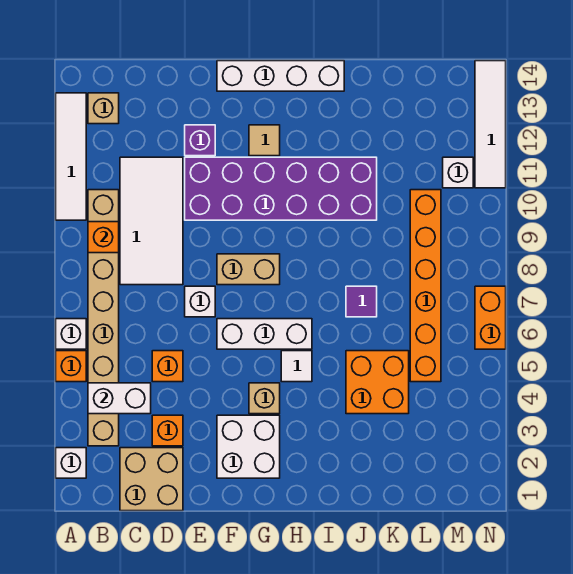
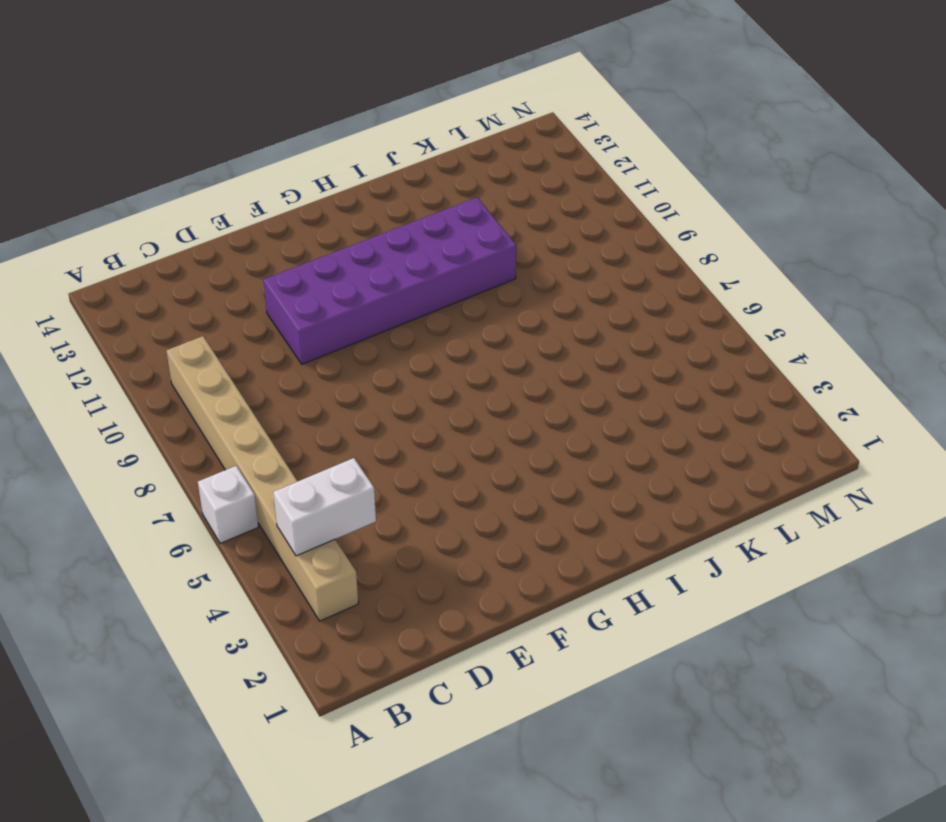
none -> white brick A2 level 1
none -> orange brick A5 level 1
none -> white tile A10:A13 level 1

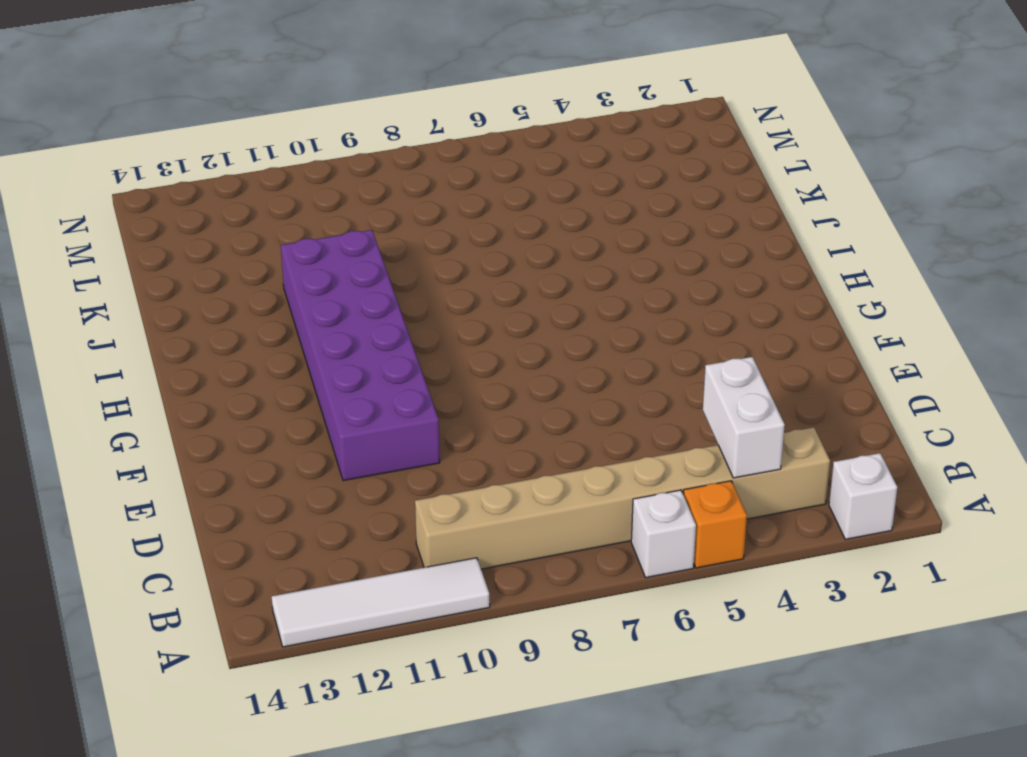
none -> tan brick B13 level 1
none -> tan brick C1:D2 level 1
none -> white tile C8:D11 level 1

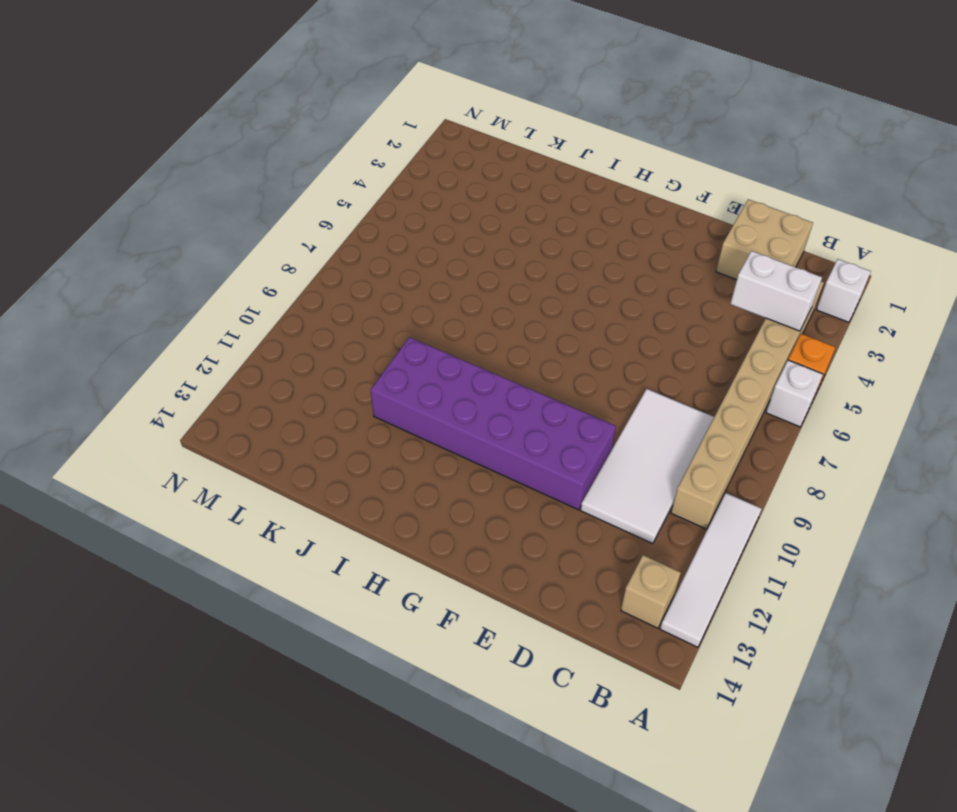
none -> orange brick D3 level 1
none -> orange brick D5 level 1
none -> white brick E7 level 1

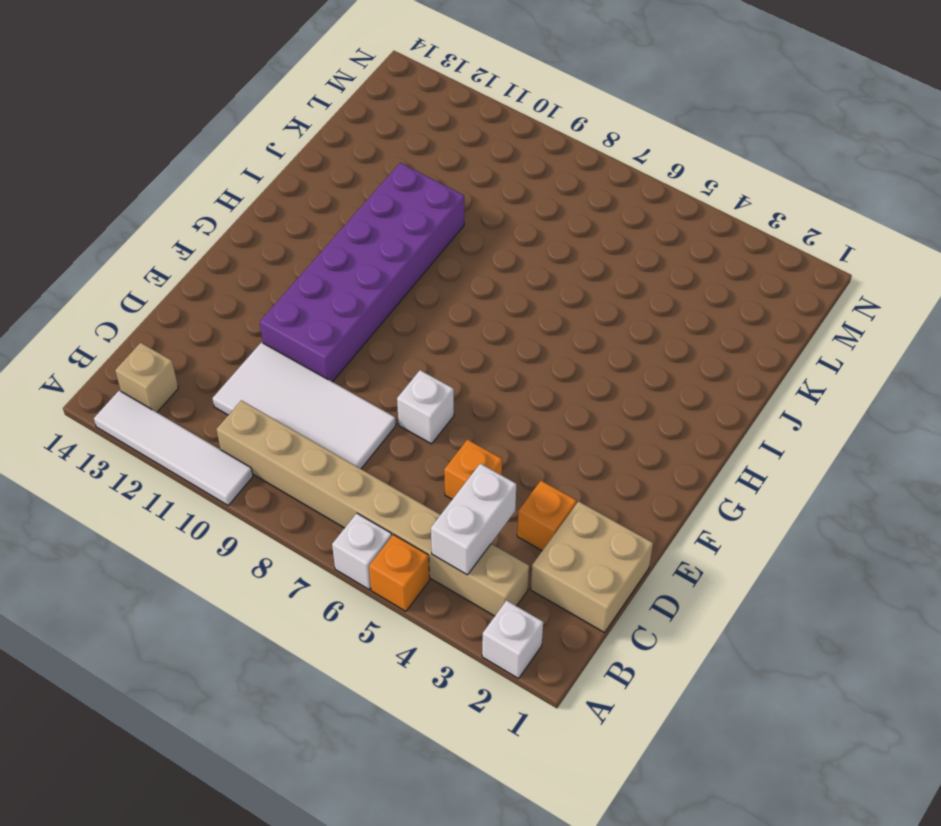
none -> purple brick E12 level 1
none -> white brick F2:G3 level 1
none -> white brick F6:H6 level 1

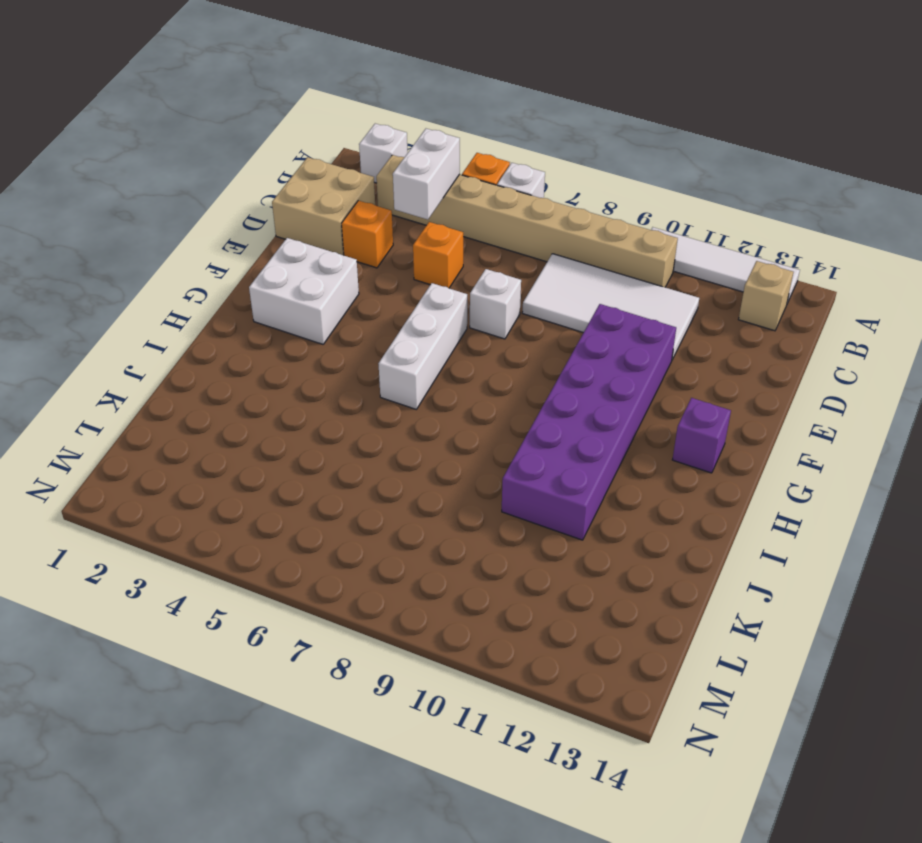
purple brick G13 level 1 -> purple brick E12 level 1
none -> tan brick F8:G8 level 1
none -> white brick F14:I14 level 1
none -> tan brick G4 level 1

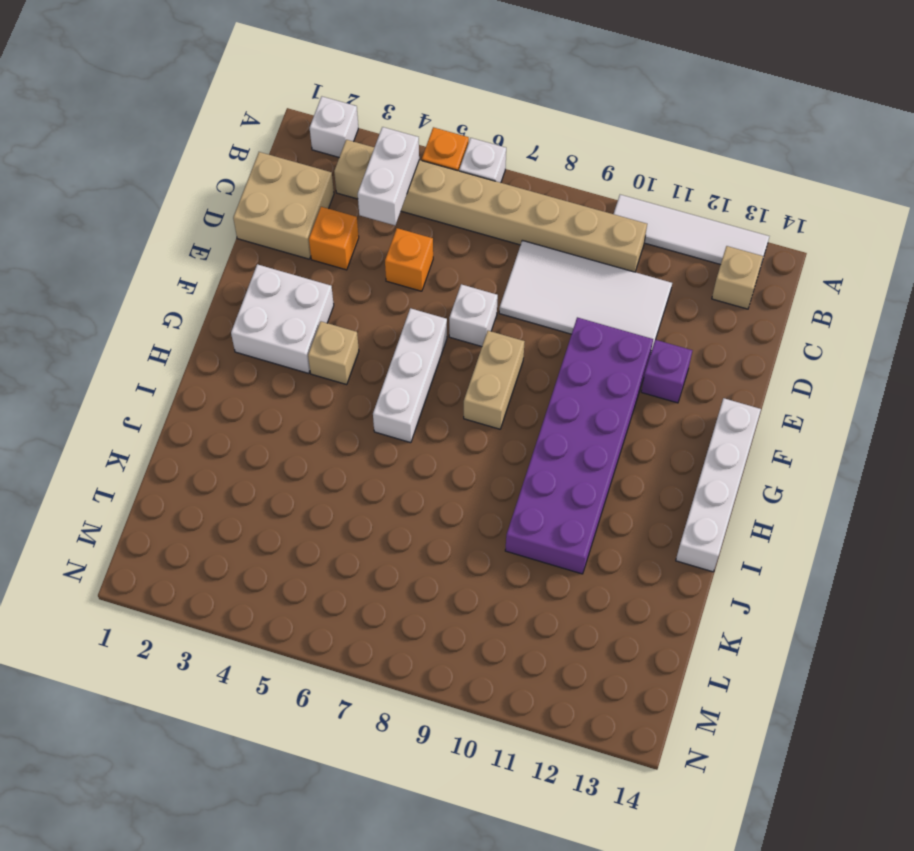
none -> tan tile G12 level 1
none -> white tile H5 level 1
none -> orange brick J4:K5 level 1

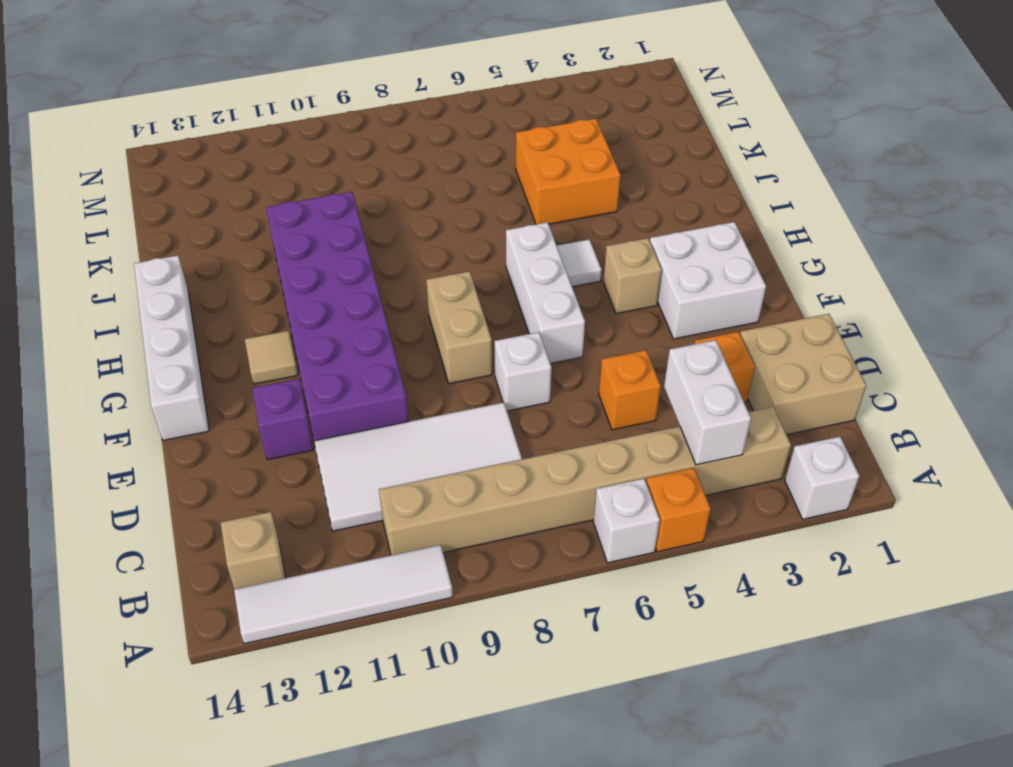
none -> purple tile J7 level 1
none -> orange brick L5:L10 level 1
none -> white brick M11 level 1

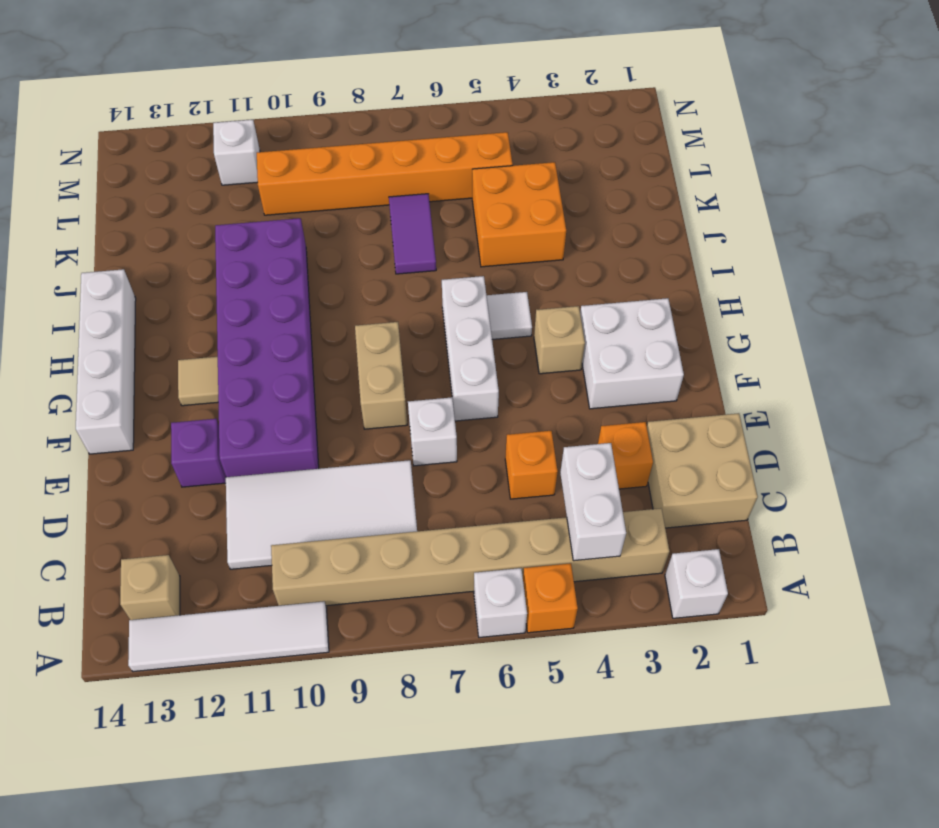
purple tile J7:K7 level 1 -> purple tile J7 level 1
none -> orange brick N6:N7 level 1
none -> white tile N11:N14 level 1
none -> orange brick B9 level 2

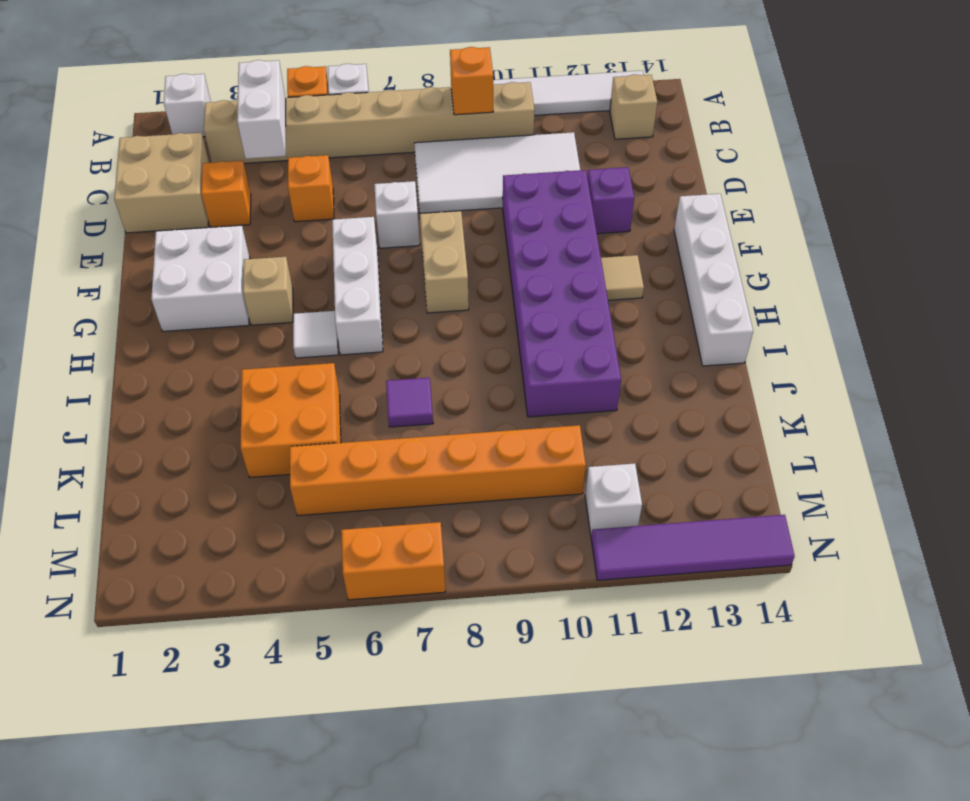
purple tile N11:N14 level 1 -> white tile N11:N14 level 1

